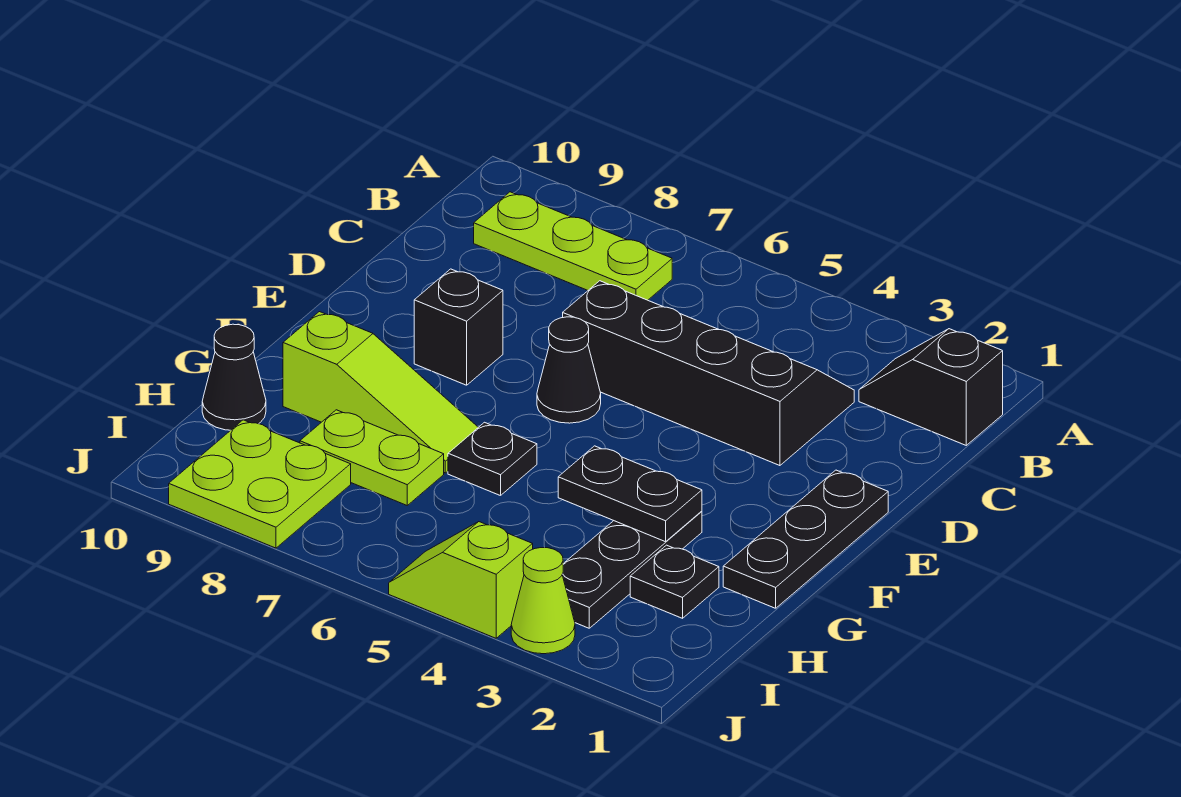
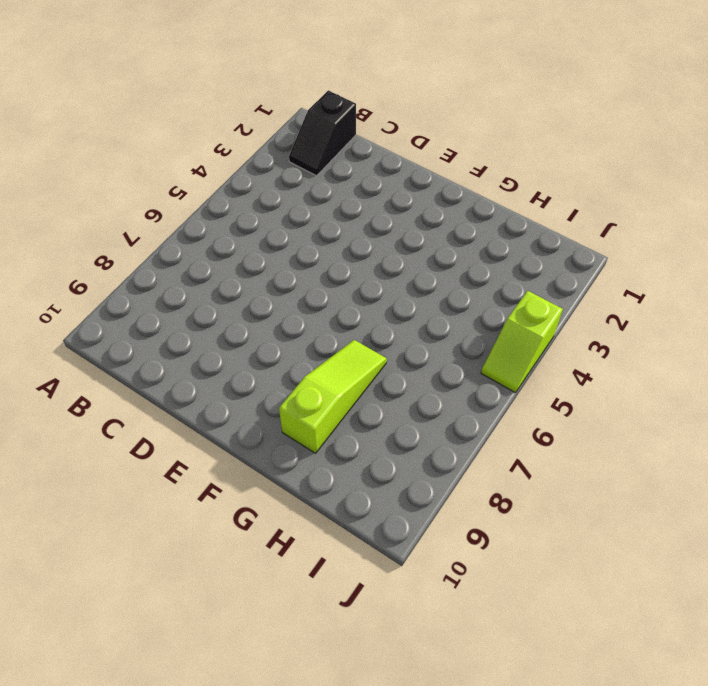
none -> lime plate B7:B9 level 1
none -> black slope C3:D6 level 1 top D
none -> black plate E1:G1 level 1

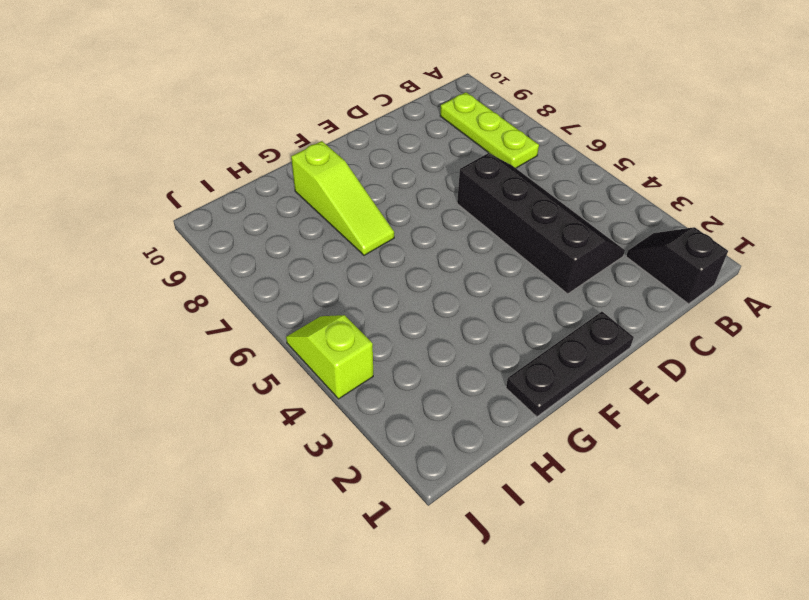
none -> black cone E6 level 1
none -> black brick E8 level 1
none -> black plate G3:I3 level 1

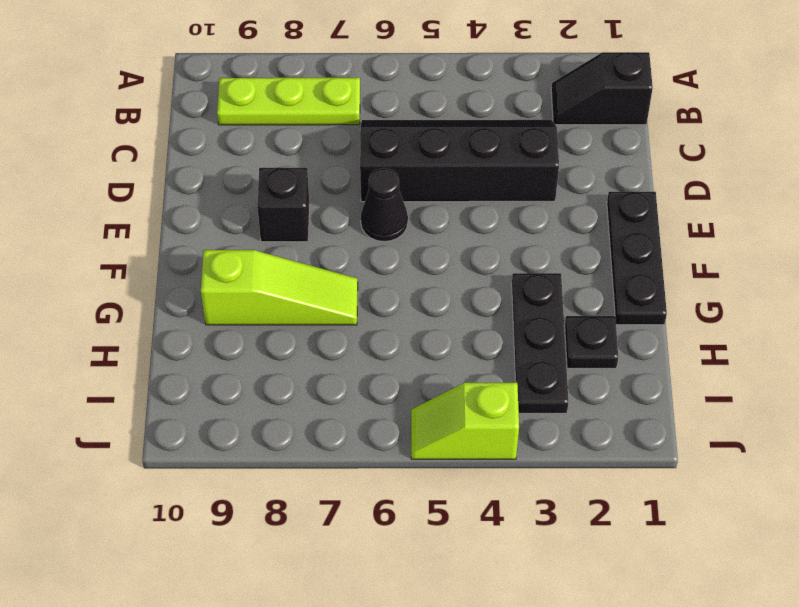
none -> black plate G6 level 1
none -> lime plate H7:H8 level 1
none -> black cone H10 level 1

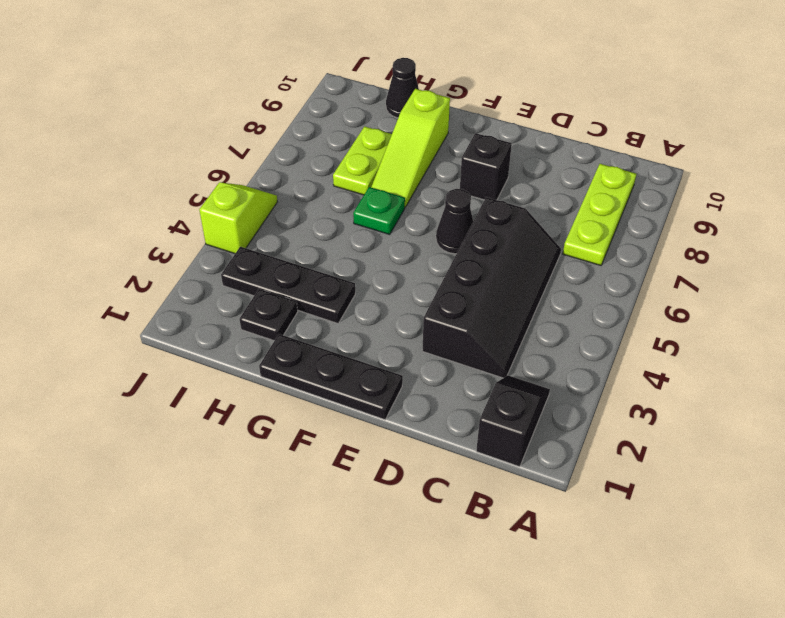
green plate G6 level 1 -> black plate G6 level 1
none -> lime plate I8:J9 level 1
none -> lime cone J3 level 1
none -> black plate G3:G4 level 2

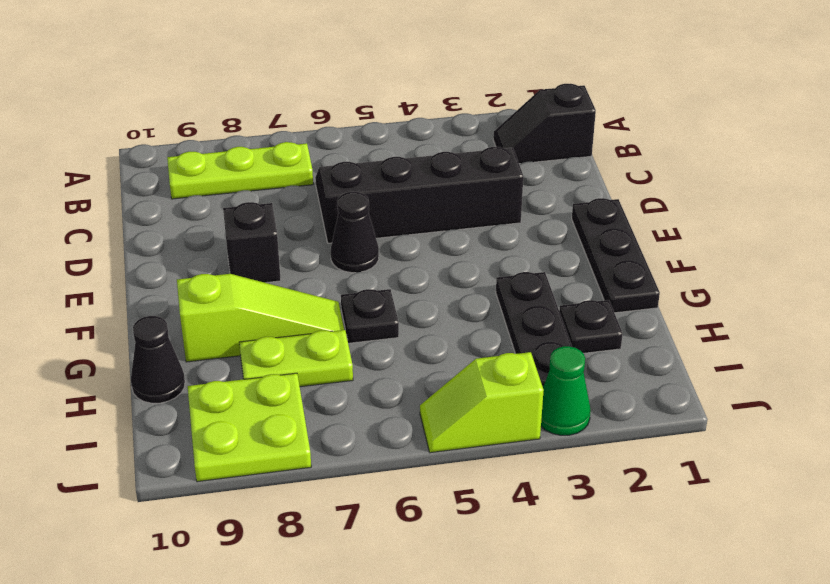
green cone J3 level 1 -> lime cone J3 level 1
none -> black plate G3:G4 level 2

